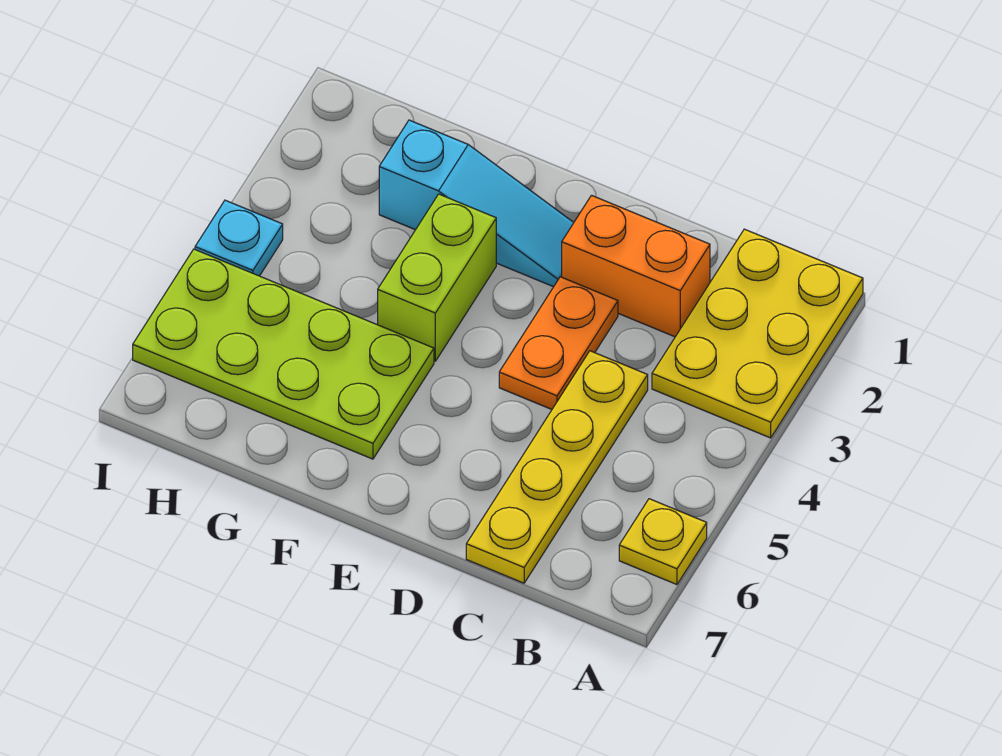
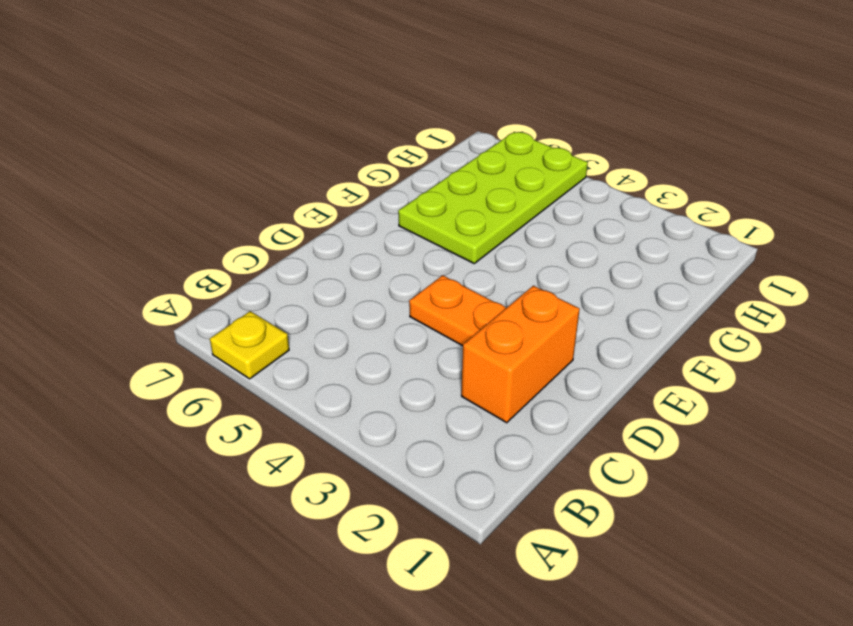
none -> yellow plate A1:B3 level 1
none -> yellow plate C4:C7 level 1

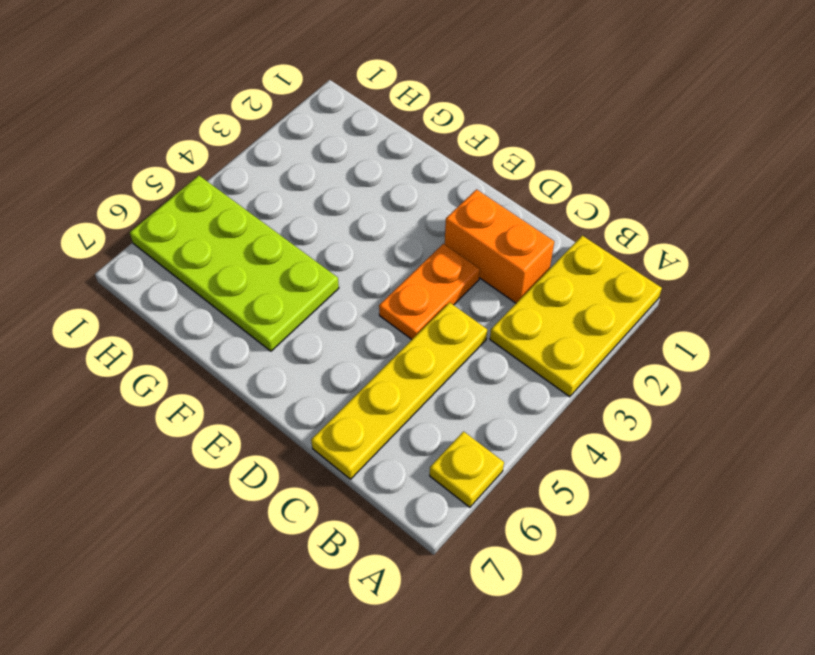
none -> cyan slope E2:G2 level 1 top G
none -> lime brick F3:F4 level 1

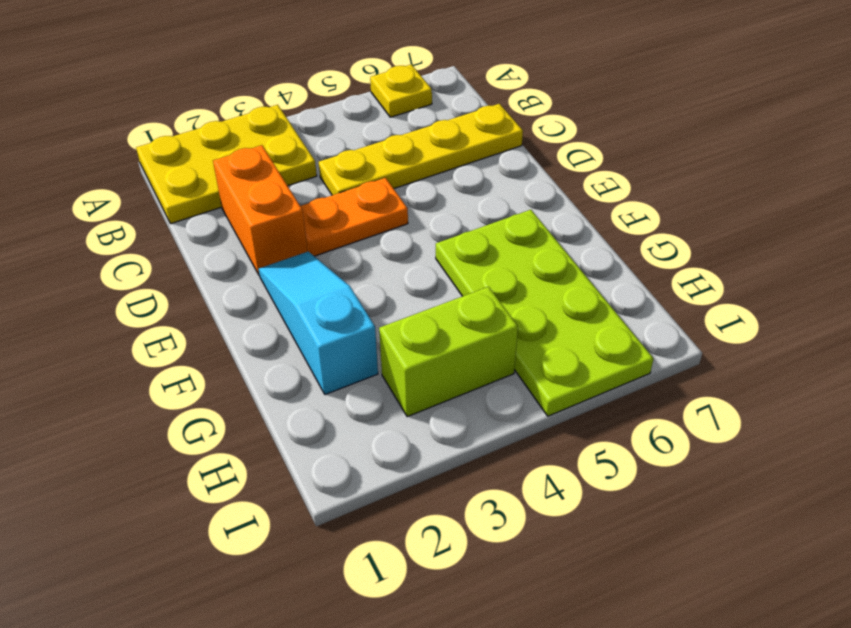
lime brick H3:H4 level 1 -> lime brick F3:F4 level 1
none -> cyan plate I4 level 1

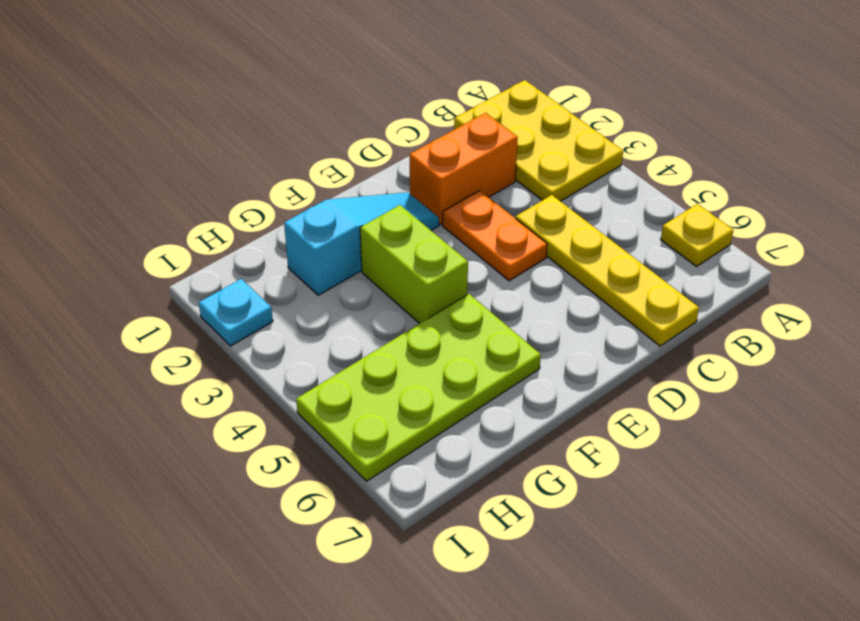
cyan plate I2 level 1 -> cyan plate I4 level 1

